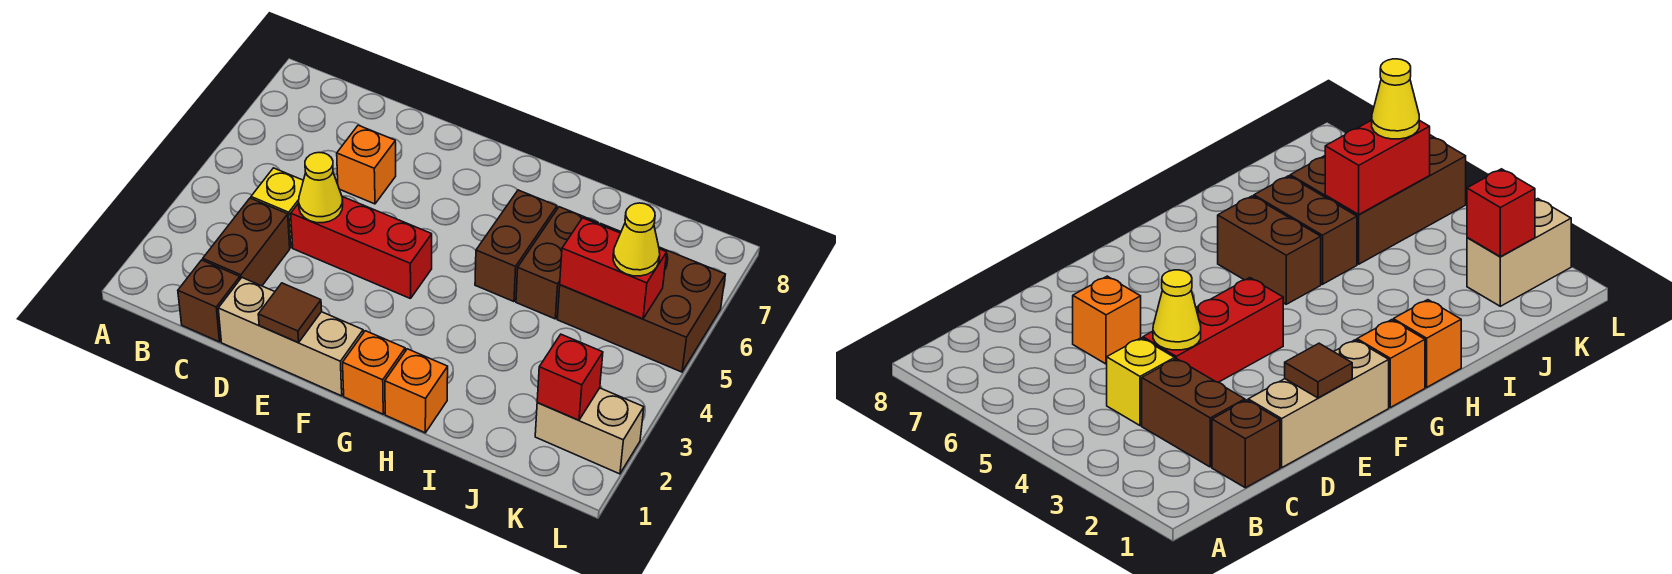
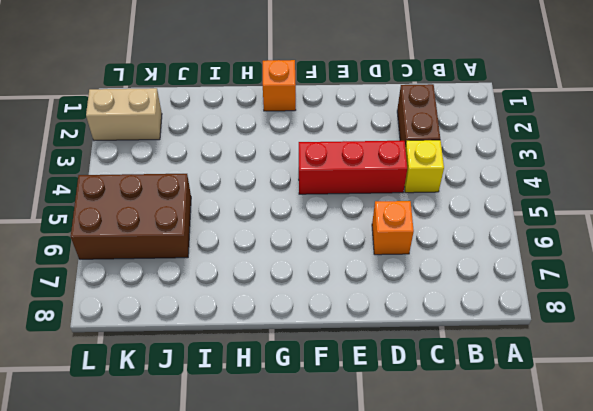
none -> brown brick C1 level 1
none -> tan brick D1:F1 level 1
none -> orange brick H1 level 1

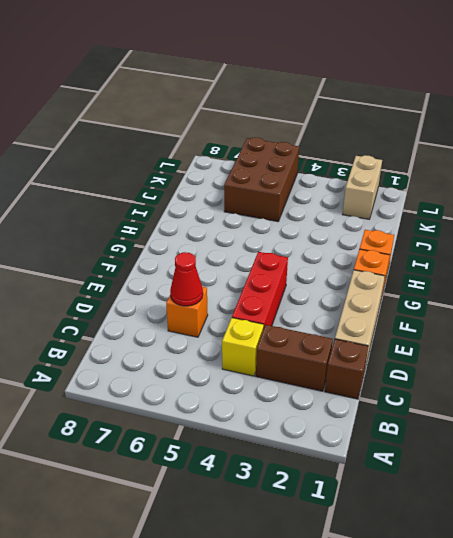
red cone D6 level 2 -> none
none -> brown brick H5:H6 level 1
none -> brown brick I5:I6 level 1
none -> yellow cone D4 level 2

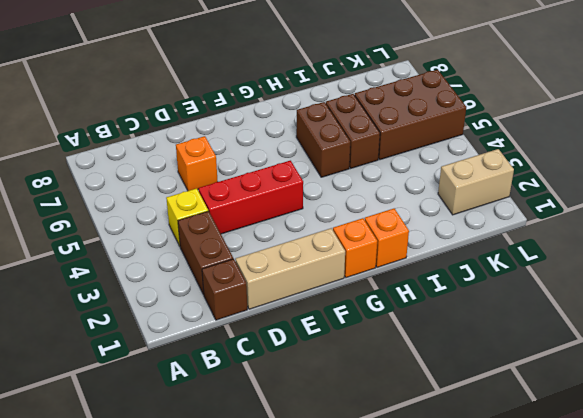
none -> yellow cone D4 level 2
none -> brown tile E1 level 2
none -> red brick J5:K5 level 2

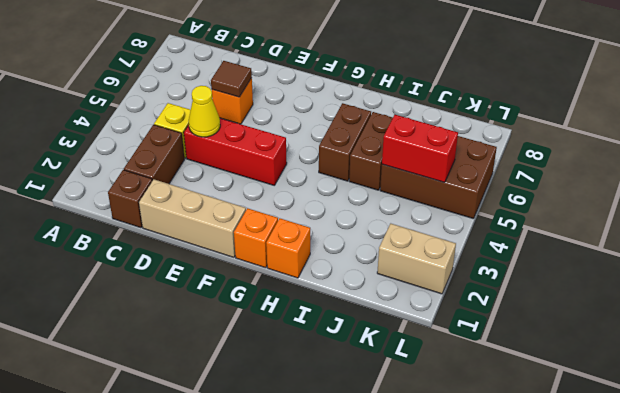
brown tile D6 level 2 -> brown tile E1 level 2
none -> red brick K2 level 2
none -> yellow cone K5 level 3

